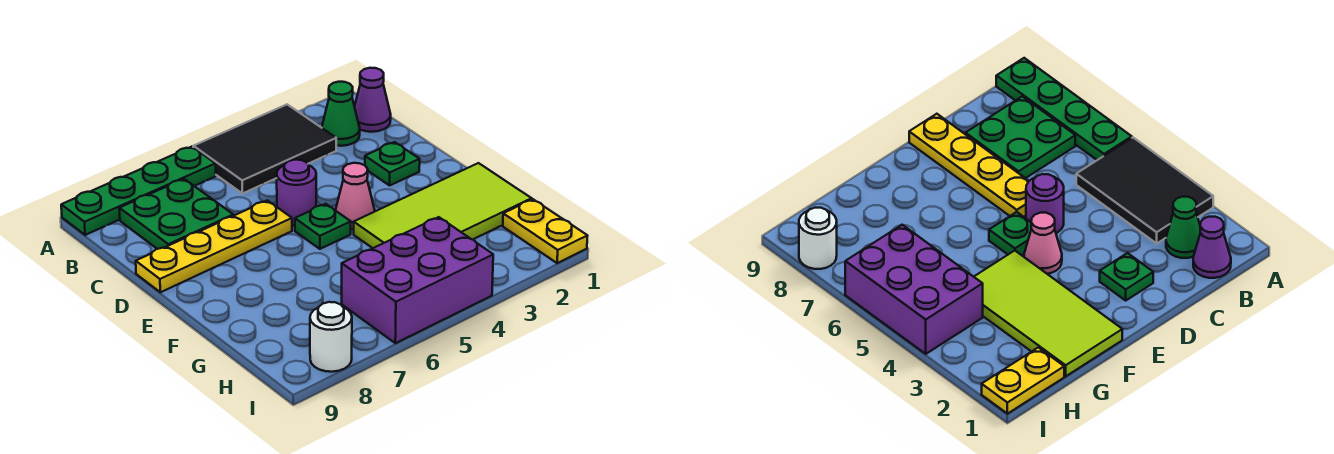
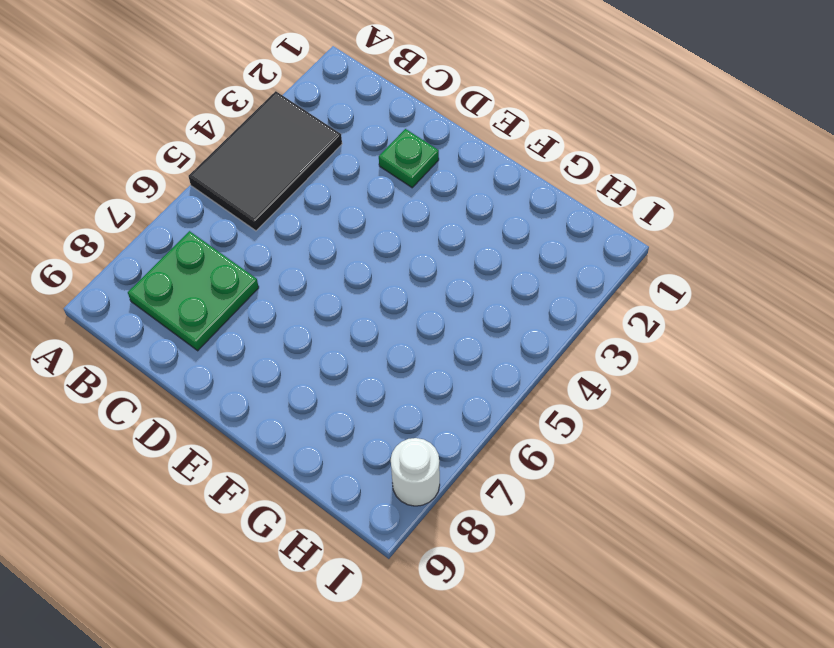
none -> green plate A6:A9 level 1
none -> purple cone B1 level 1
none -> green cone B2 level 1

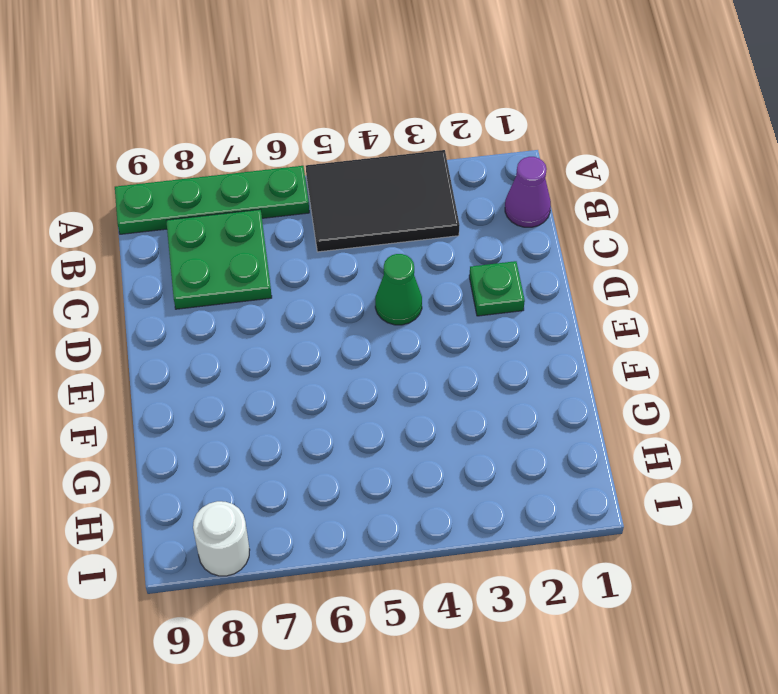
green cone D4 level 1 -> green cone B2 level 1
none -> purple round brick D5 level 1
none -> yellow plate D6:D9 level 1
none -> pink cone E4 level 1

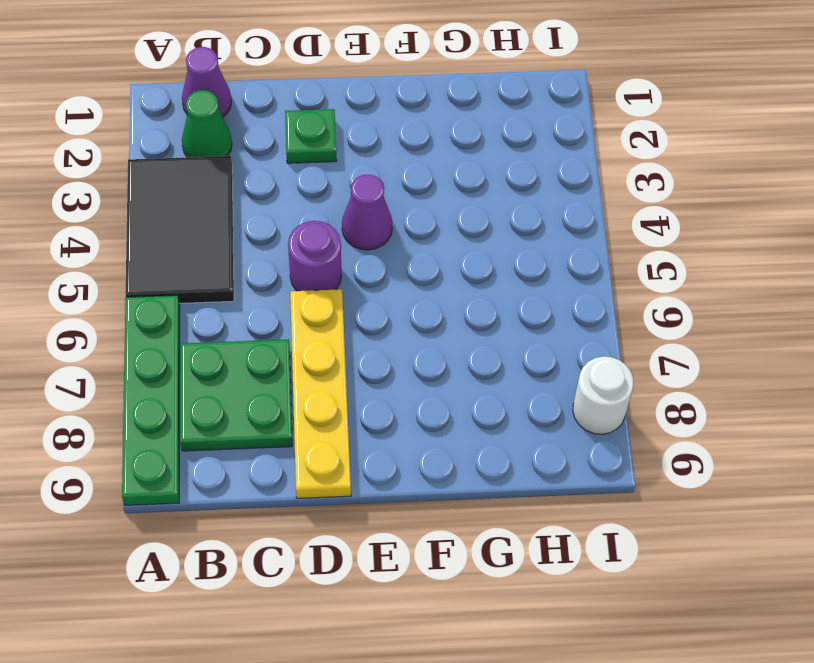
purple cone E4 level 1 -> pink cone E4 level 1
none -> green plate E5 level 1
none -> lime tile F1:G4 level 1
none -> yellow plate H1:I1 level 1

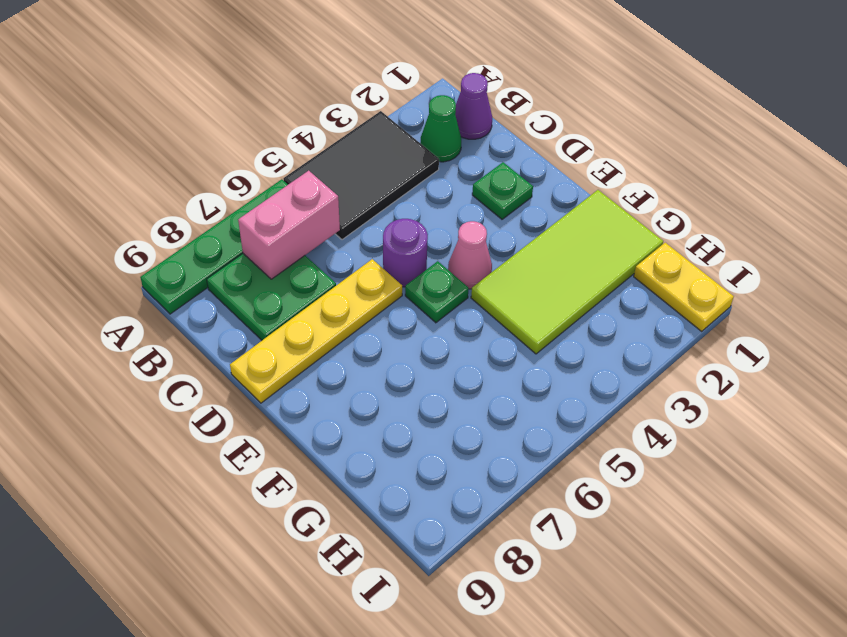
pink brick B6:B7 level 2 -> none
none -> purple brick H4:I6 level 1
none -> white round brick I8 level 1

